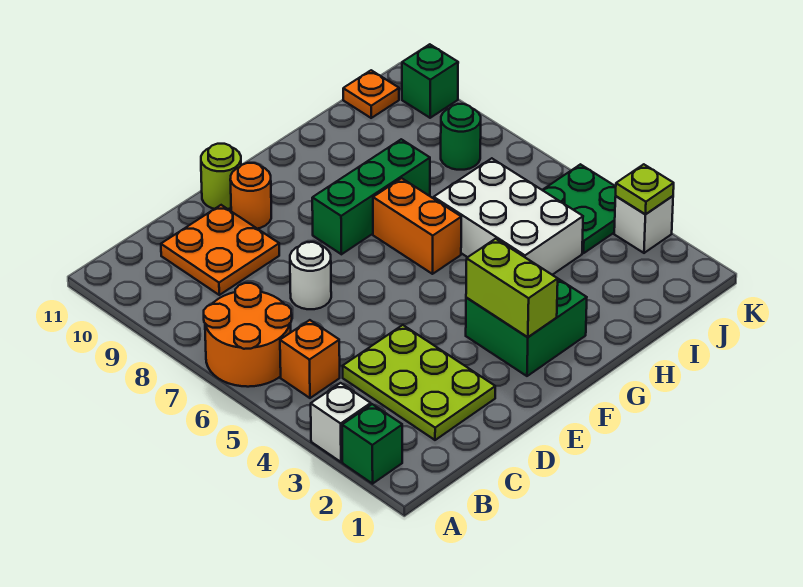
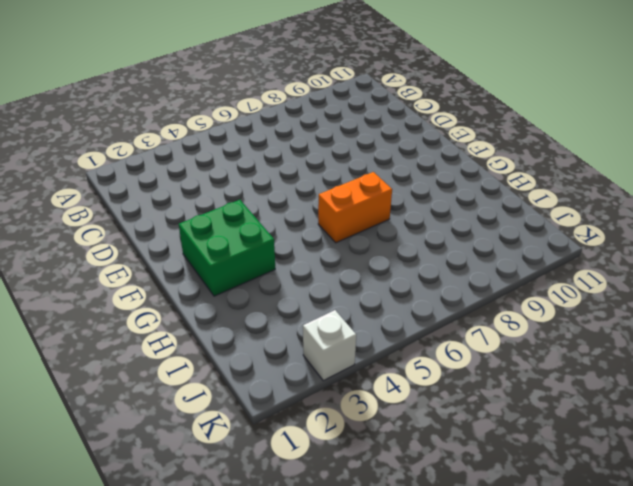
none -> green brick A2 level 1
none -> white brick A3 level 1
none -> orange round brick A6:B7 level 1

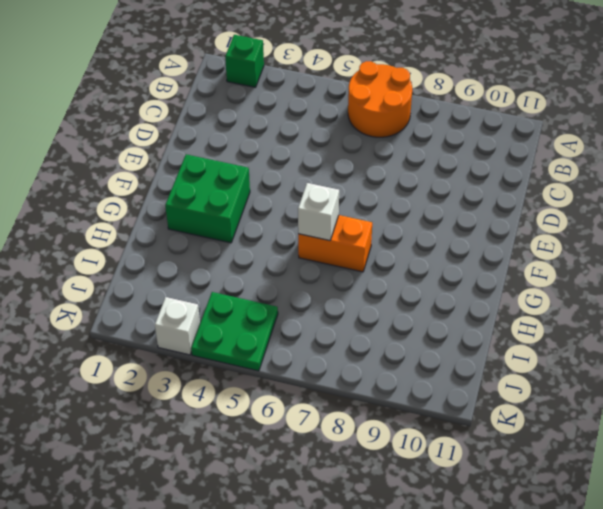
white brick G6 level 2 -> white brick A3 level 1
none -> orange brick B5 level 1
none -> lime plate C2:D4 level 1
none -> orange plate C9:D10 level 1

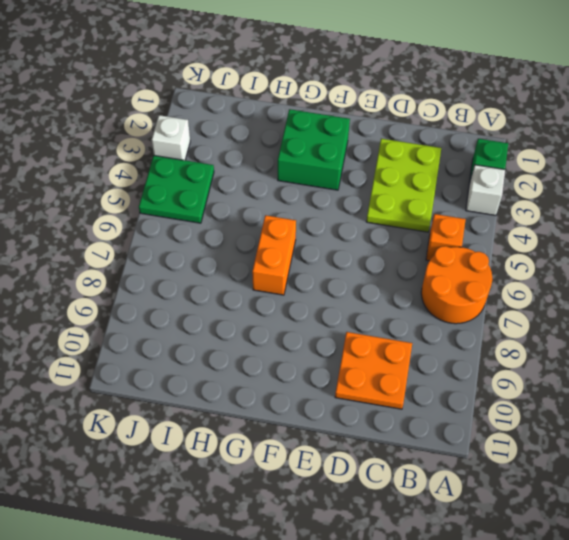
none -> white round brick D7 level 1
none -> orange round brick E10 level 1
none -> lime round brick E11 level 1

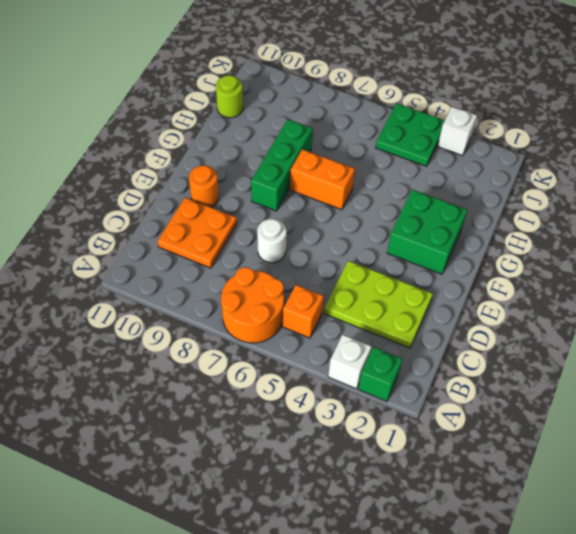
lime round brick I11 level 1 -> lime round brick E11 level 1
none -> white brick H4:I6 level 1
none -> green round brick J8 level 1
none -> orange plate J11 level 1

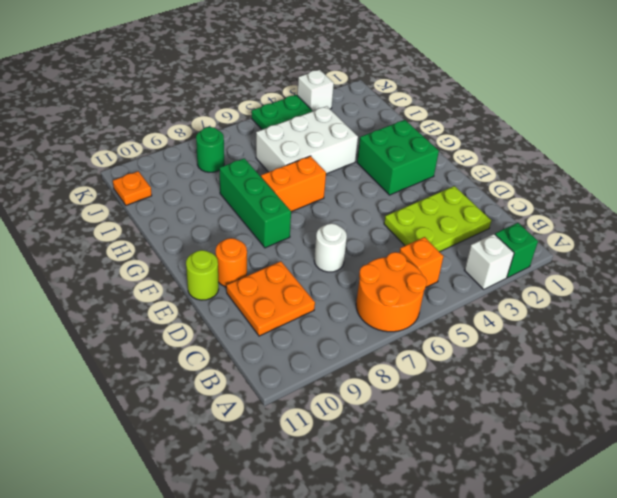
none -> green brick K10 level 1
none -> lime brick F2:F3 level 2
none -> lime plate K3 level 2

